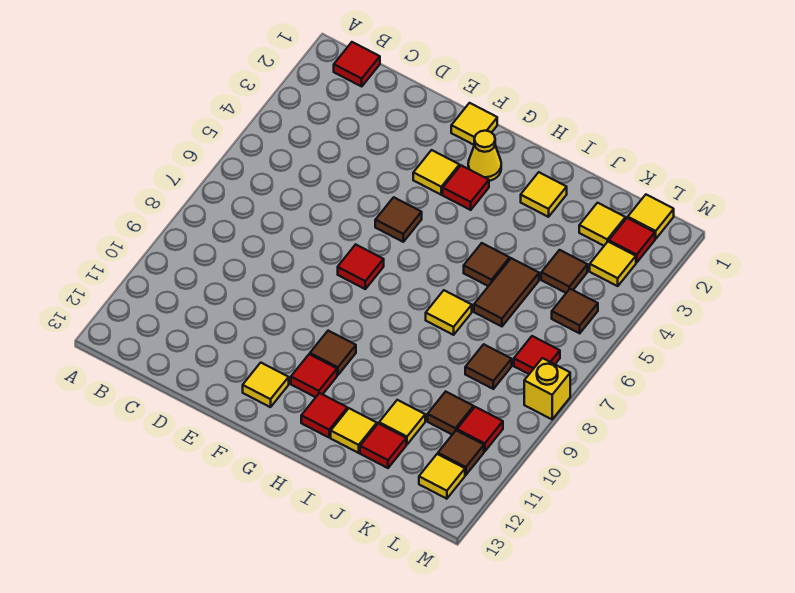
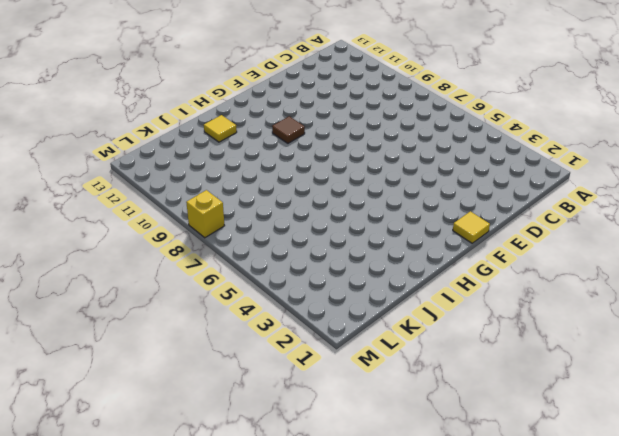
none -> red tile B1 level 1
none -> yellow tile F3 level 1
none -> brown tile F5 level 1
none -> red tile F7 level 1

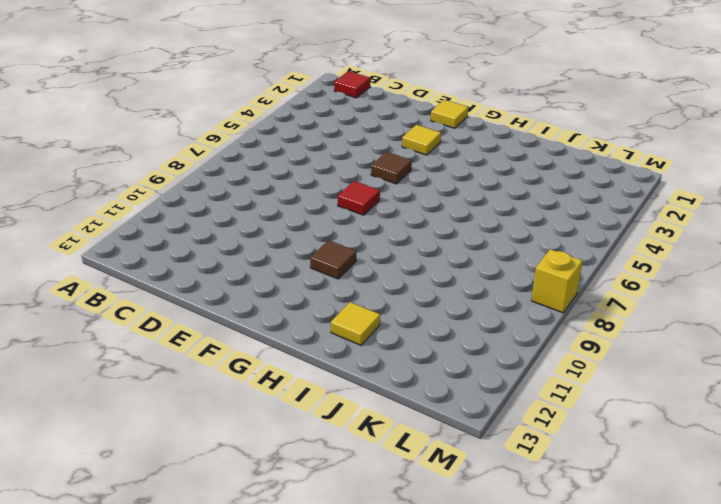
none -> yellow tile F12 level 1
none -> yellow cone G2 level 1
none -> red tile G3 level 1
none -> red tile G11 level 1

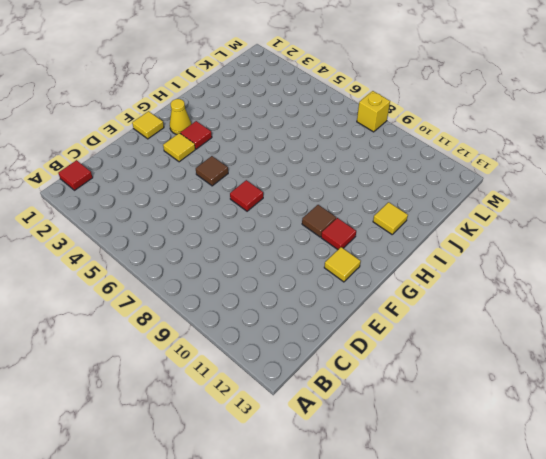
none -> red tile H12 level 1
none -> yellow tile I2 level 1
none -> brown tile I5 level 1
none -> yellow tile I7 level 1

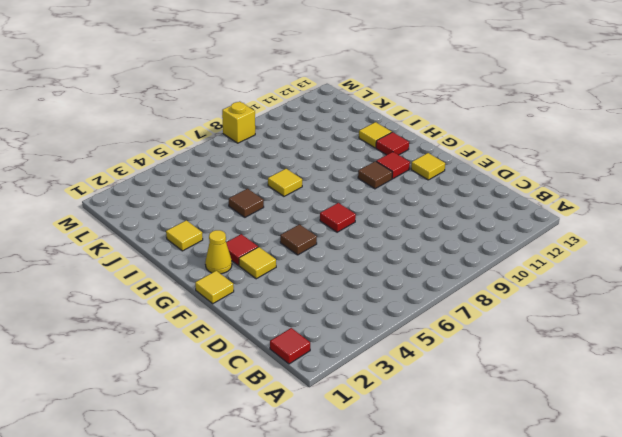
none -> brown tile J5:J6 level 1
none -> yellow tile J11 level 1
none -> red tile J12 level 1
none -> yellow tile K2 level 1

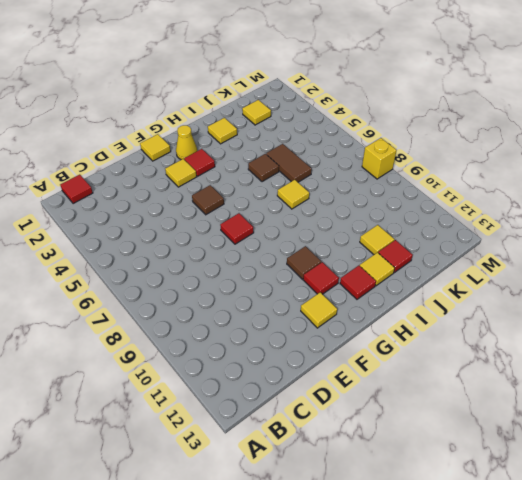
none -> brown tile K4 level 1
none -> brown tile K8 level 1
none -> brown tile K10 level 1
none -> yellow tile L1 level 1

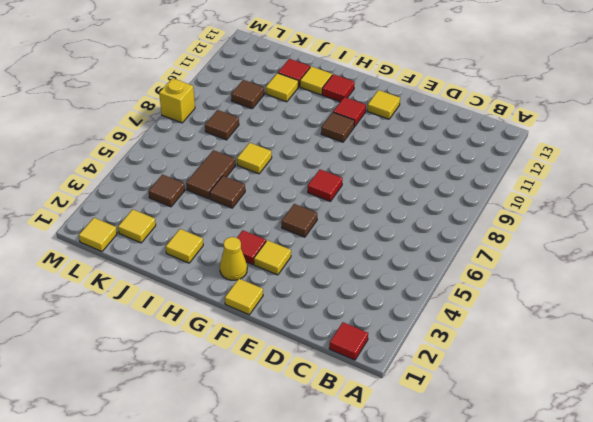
none -> red tile L2 level 1
none -> yellow tile L3 level 1
none -> brown tile L5 level 1
none -> red tile L7 level 1

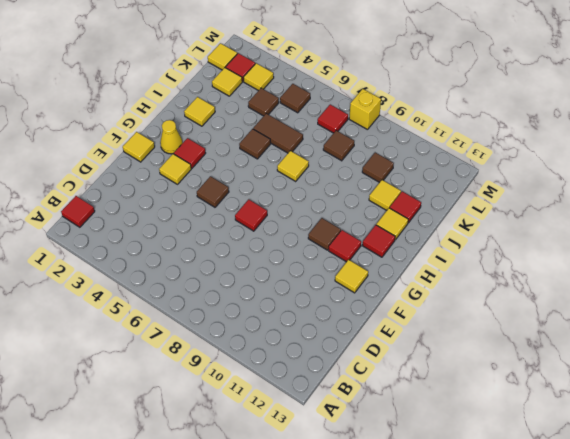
none -> red tile L10 level 1
none -> brown tile L11 level 1
none -> yellow tile L12 level 1

